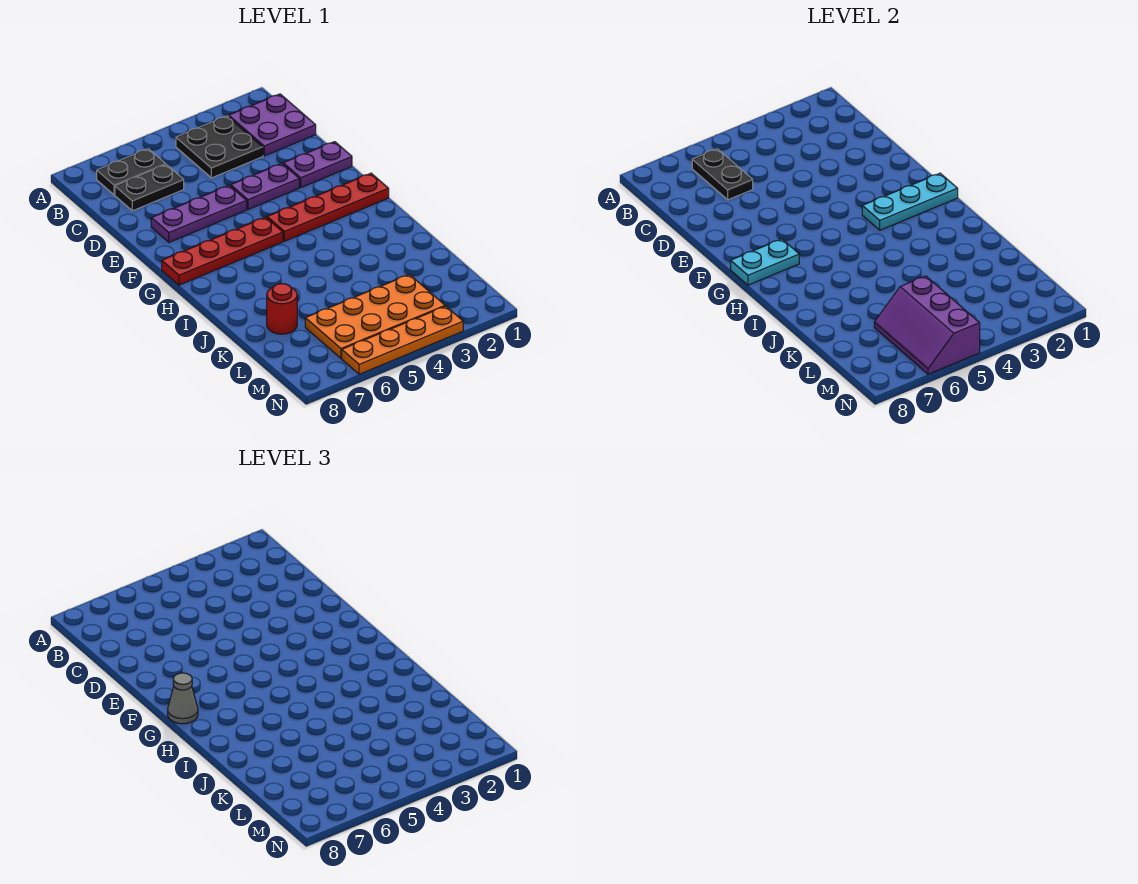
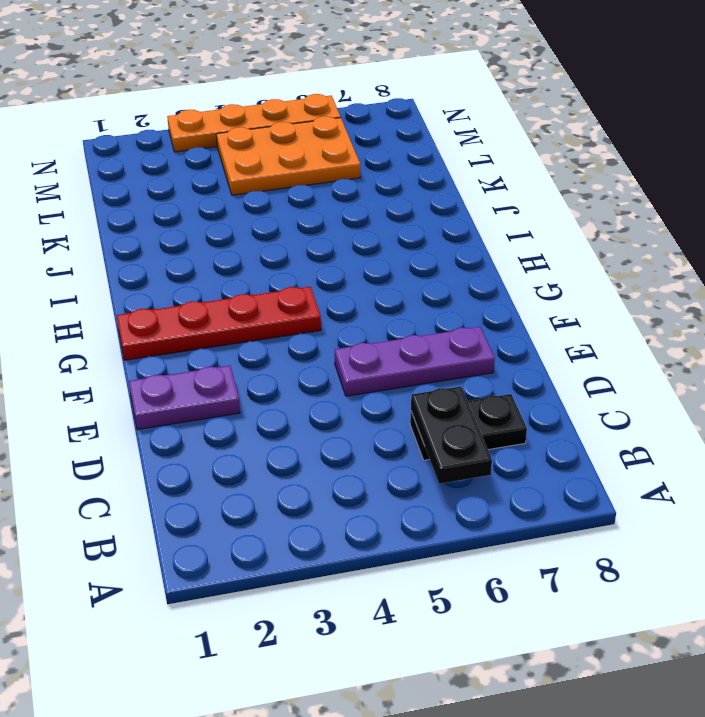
orange plate L4:M6 level 1 -> orange plate L3:M6 level 1
none -> purple plate B1:C2 level 1
none -> black plate B3:C4 level 1
none -> black plate B6:B7 level 1

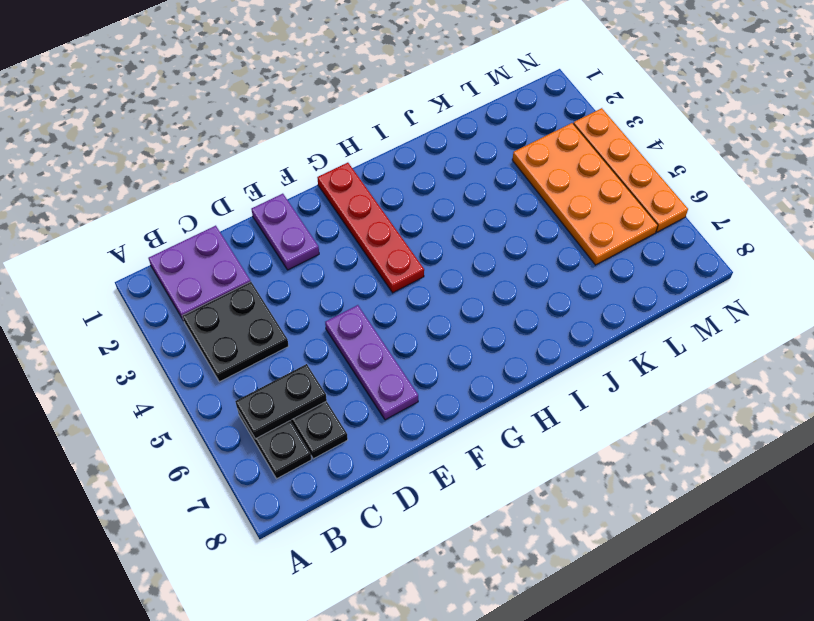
none -> purple plate E3:E4 level 1
none -> red plate G5:G8 level 1
none -> red round brick K7 level 1

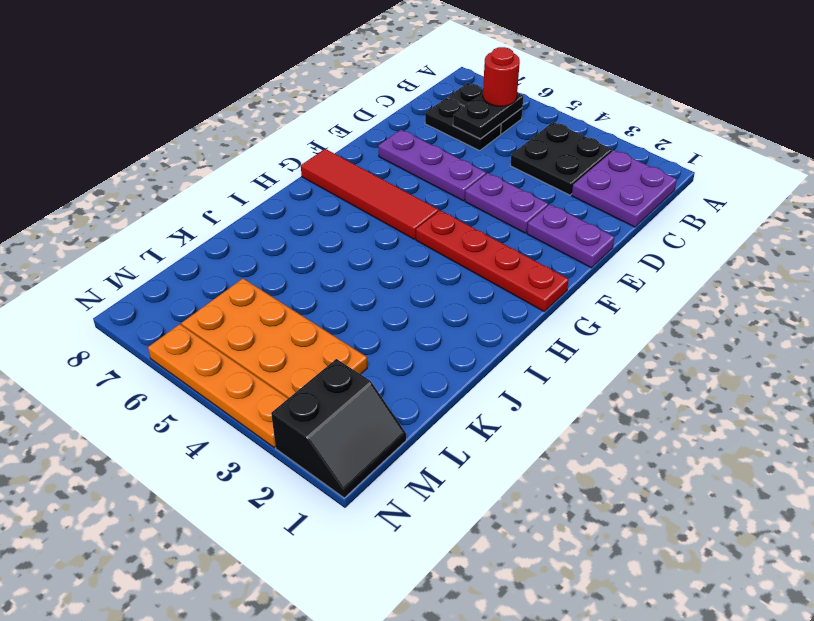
red round brick B6 level 3 -> red round brick K7 level 1
red tile G5:G8 level 1 -> red plate G5:G8 level 1
black slope M1:N2 level 1 top 2 -> none
none -> cyan plate G1:G3 level 2
none -> cyan plate G7:G8 level 2
none -> purple slope L5:N6 level 2 top 5

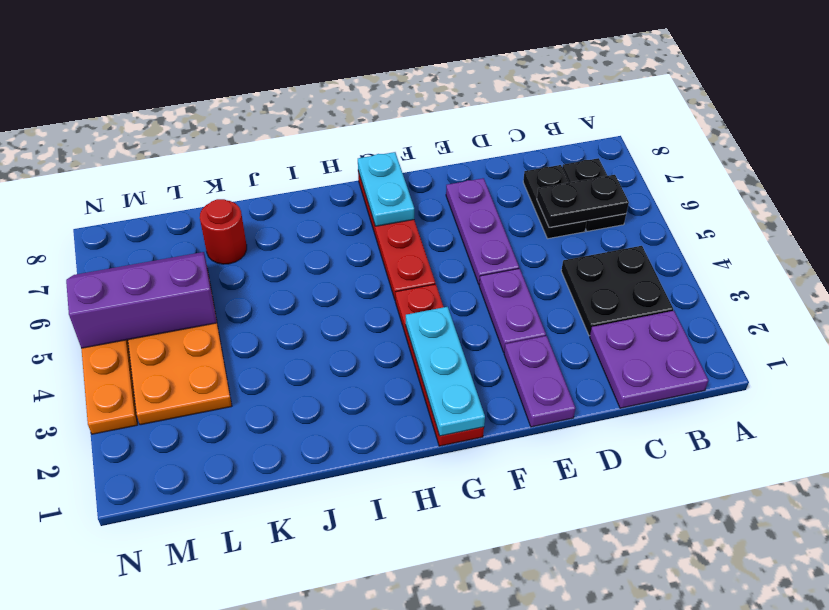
none -> grey cone G8 level 3

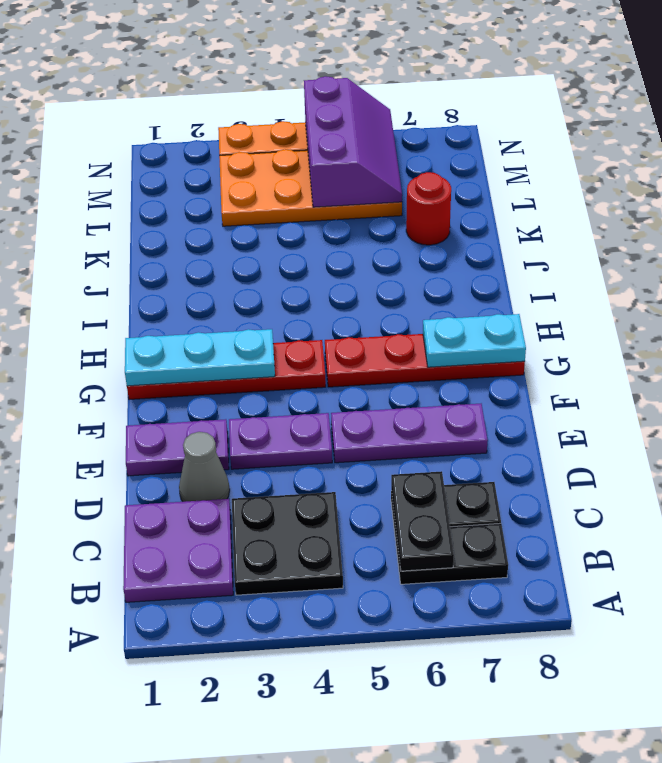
grey cone D2 level 1 -> grey cone G8 level 3

